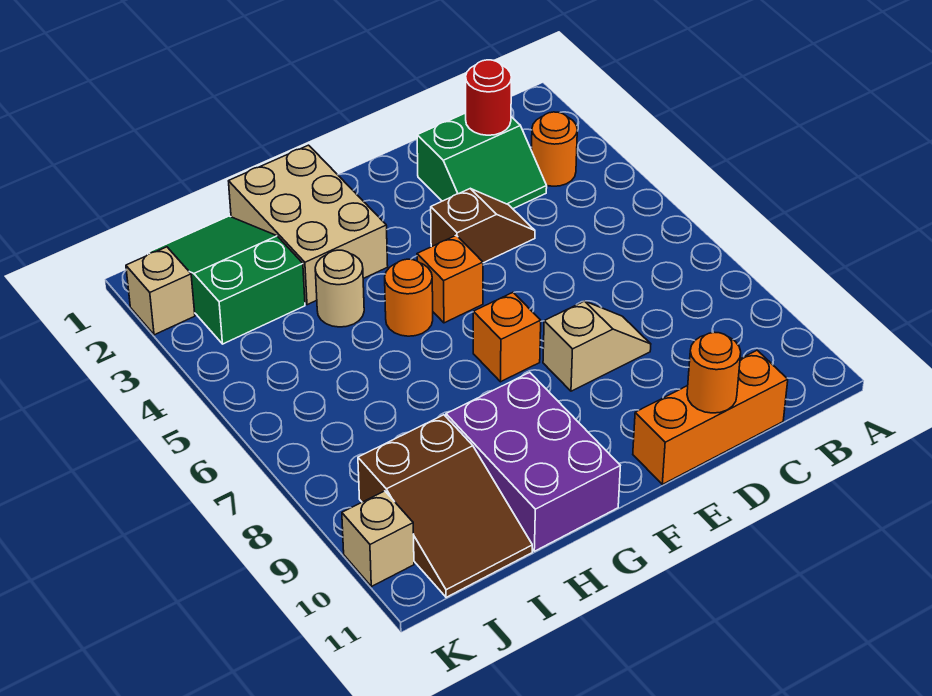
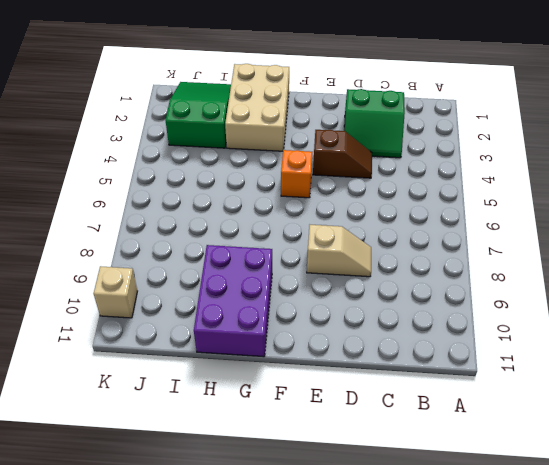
none -> orange round brick B3 level 1
none -> orange brick C11:E11 level 1
none -> orange brick F7 level 1

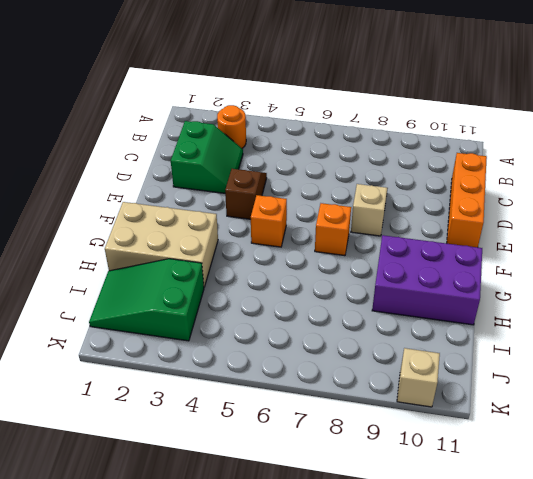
none -> orange round brick G5 level 1
none -> tan round brick H4 level 1
none -> brown slope I9:J11 level 1 top 9

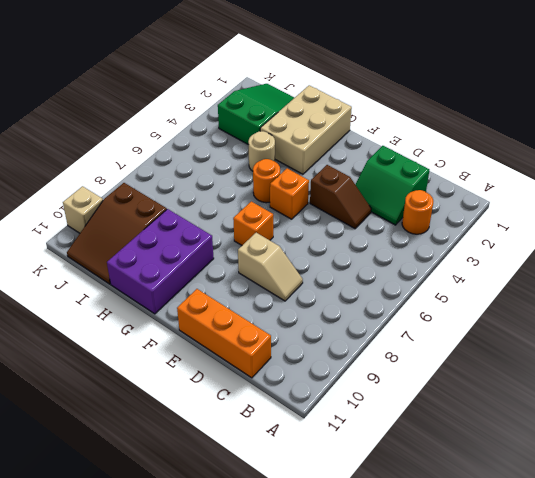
none -> tan brick K2 level 1
none -> red round brick C2 level 2
none -> orange round brick D11 level 2

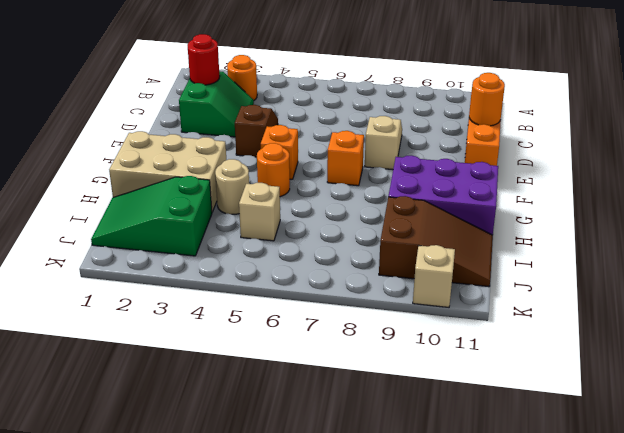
tan brick I5 level 1 -> tan brick K2 level 1

